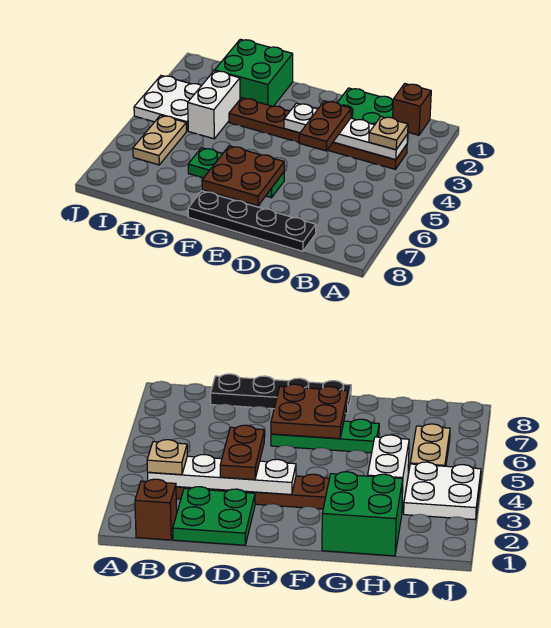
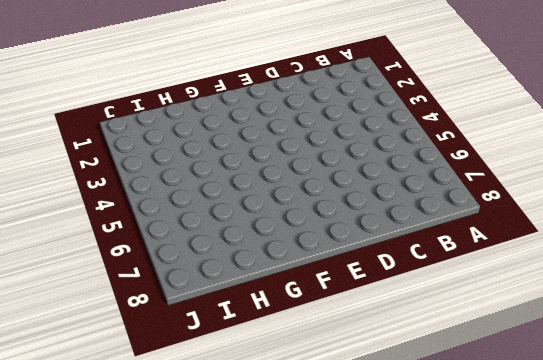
none -> brown brick B1 level 1
none -> brown plate B3:G3 level 1
none -> green plate C1:D2 level 1

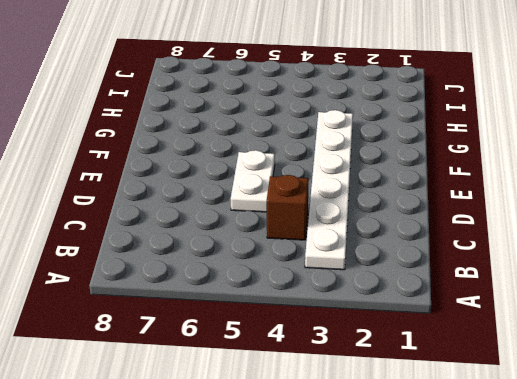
white plate B3:G3 level 1 -> brown plate B3:G3 level 1
brown brick C4 level 1 -> brown brick B1 level 1
white plate D5:E5 level 1 -> none
none -> green plate C1:D2 level 1
none -> black plate C8:F8 level 1
none -> green plate E6:G6 level 1

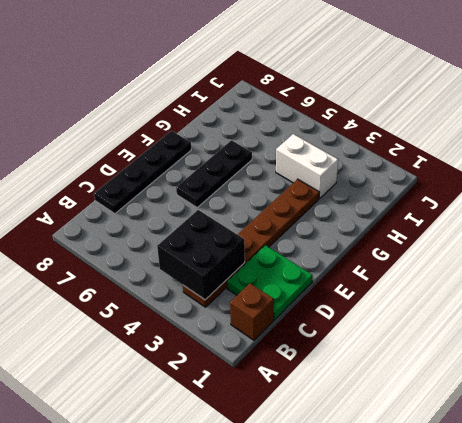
black brick B3:C4 level 2 -> white plate B3:E3 level 2
black plate E6:G6 level 1 -> green plate E6:G6 level 1
none -> green brick G1:H2 level 1
none -> white plate I3:J4 level 1
none -> tan plate I5:I6 level 1

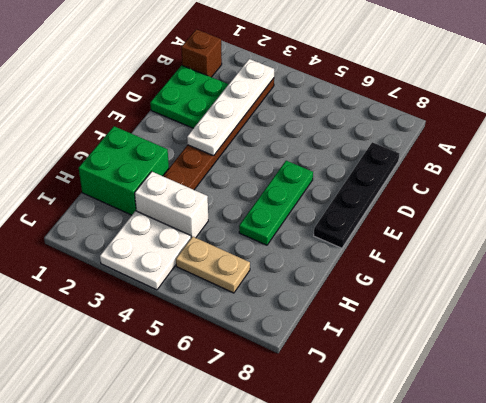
none -> brown plate E6:F7 level 2
none -> tan plate B3 level 3
none -> brown plate D3:D4 level 3

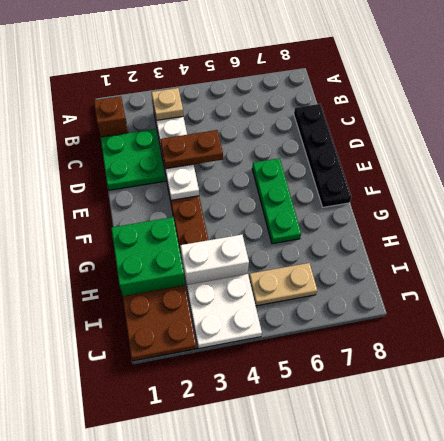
brown plate I1:J2 level 1 -> brown plate E6:F7 level 2

